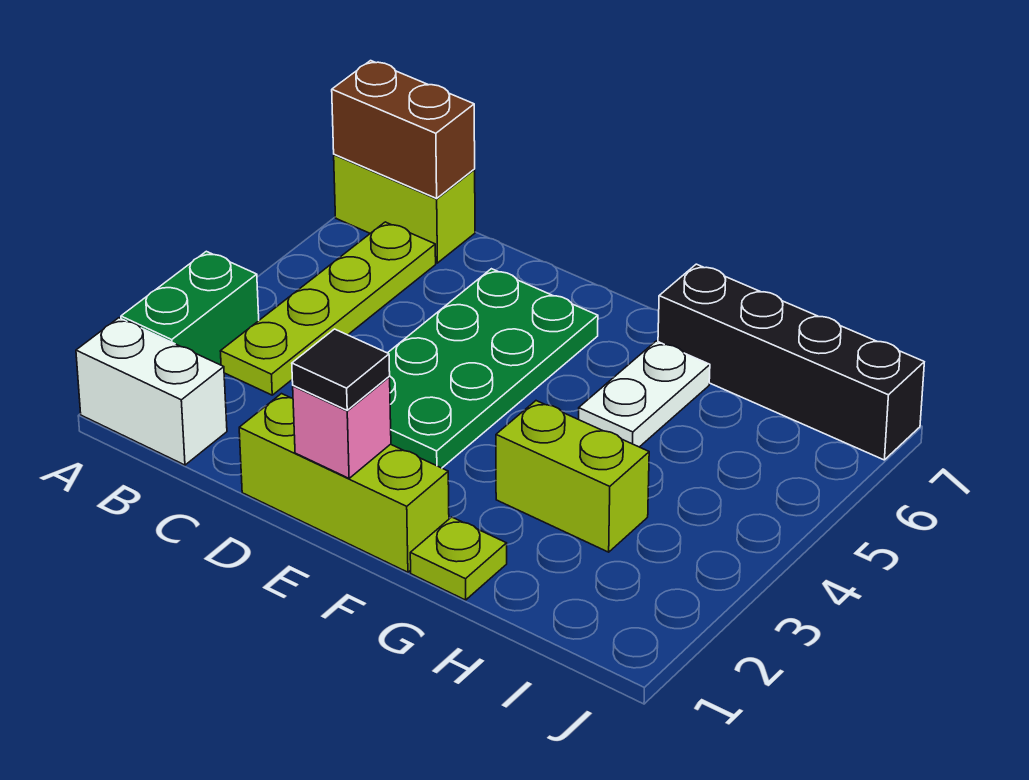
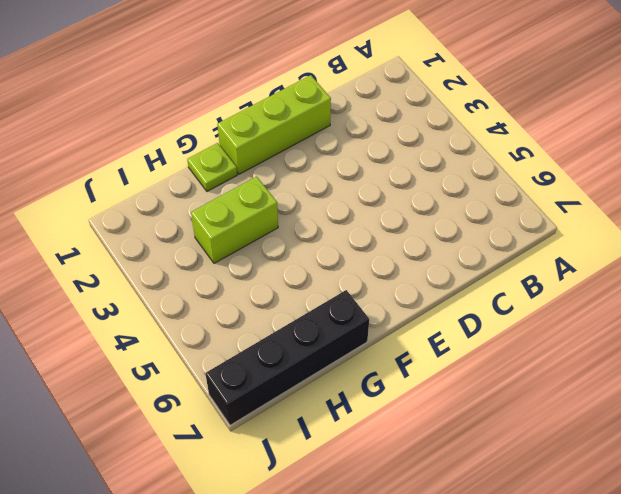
none -> white brick A1:B1 level 1
none -> green brick A2:A3 level 1
none -> lime brick A7:B7 level 1

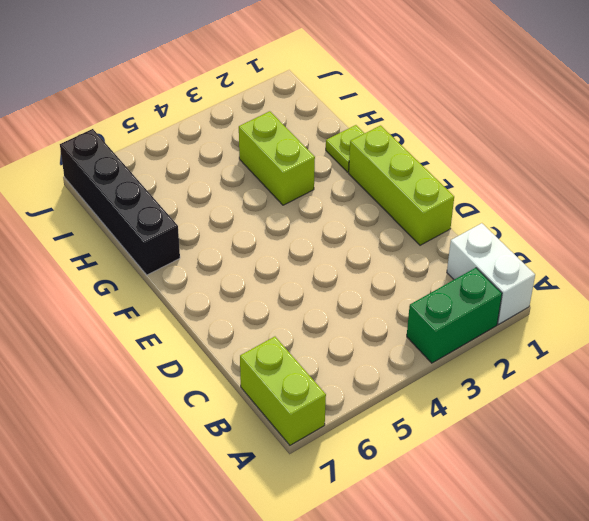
none -> lime plate B3:B6 level 1
none -> green plate D3:E6 level 1
none -> white plate G5:G6 level 1

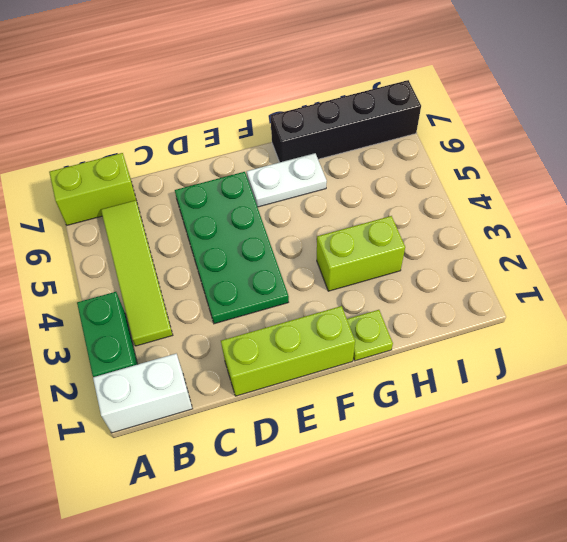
lime tile B3:B6 level 1 -> lime plate B3:B6 level 1
white plate F6:G6 level 1 -> white plate G5:G6 level 1
none -> brown brick A7:B7 level 2
none -> pink brick E1 level 2
none -> black tile E1 level 3

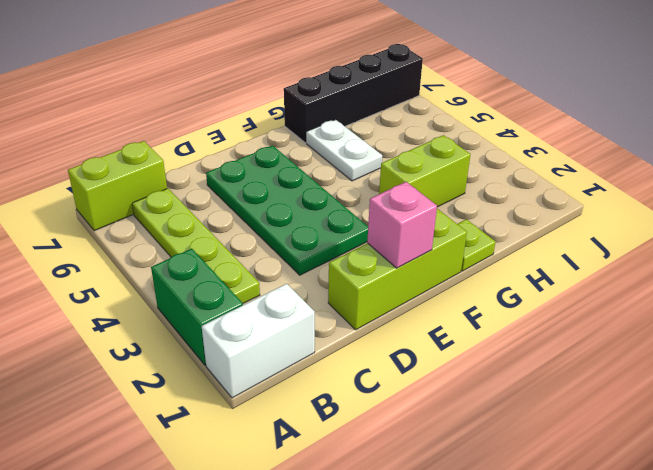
none -> brown brick A7:B7 level 2
none -> black tile E1 level 3

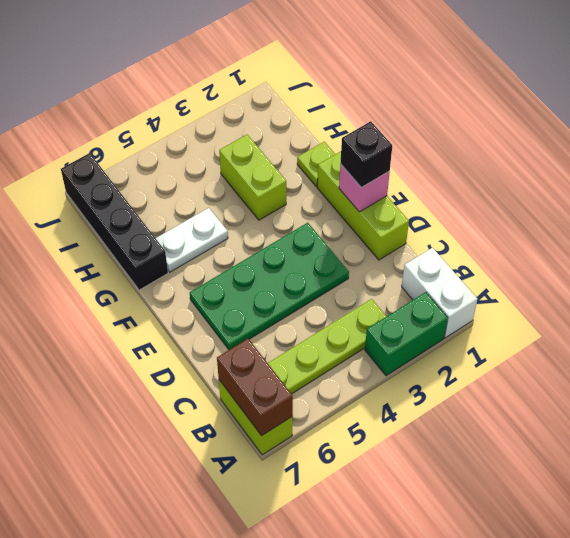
black brick E1 level 3 -> black tile E1 level 3

